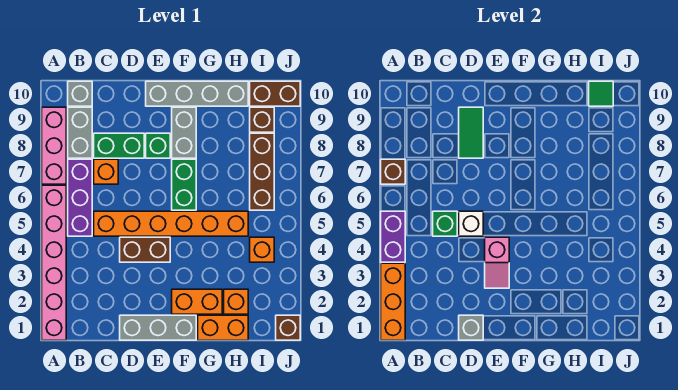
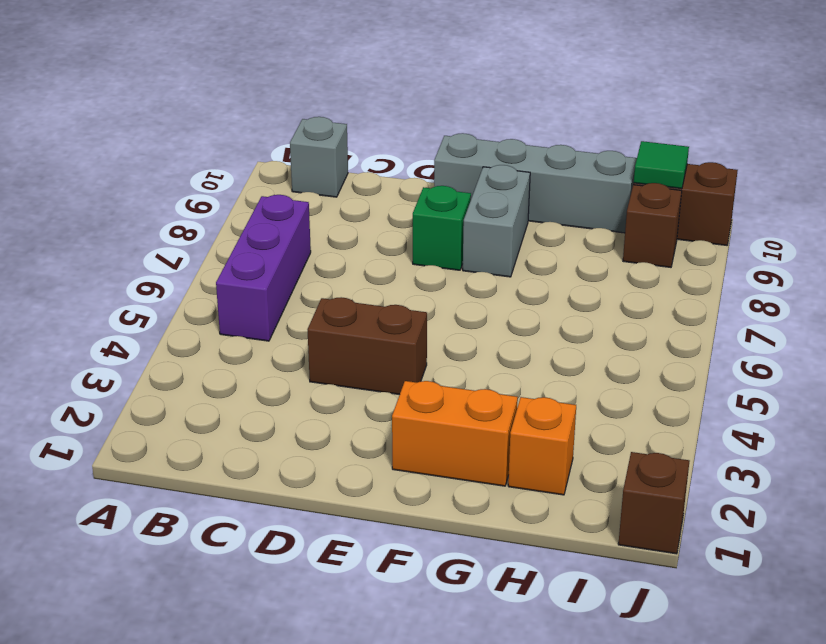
none -> pink brick A1:A6 level 1
none -> pink brick A7:A9 level 1
none -> grey brick B8:B9 level 1
none -> orange brick C5:H5 level 1

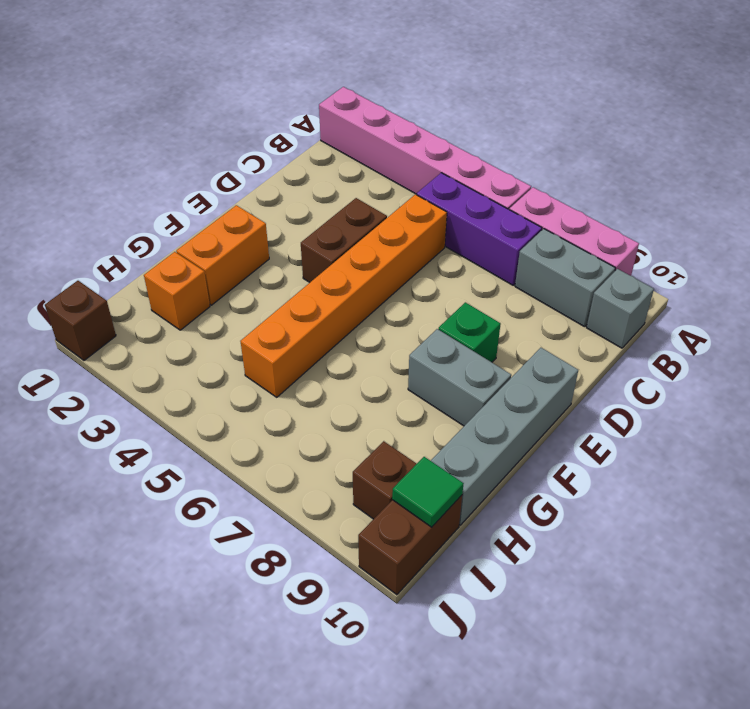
none -> orange brick C7 level 1
none -> green brick C8:D8 level 1
none -> grey brick D1:F1 level 1
none -> green brick F6:F7 level 1

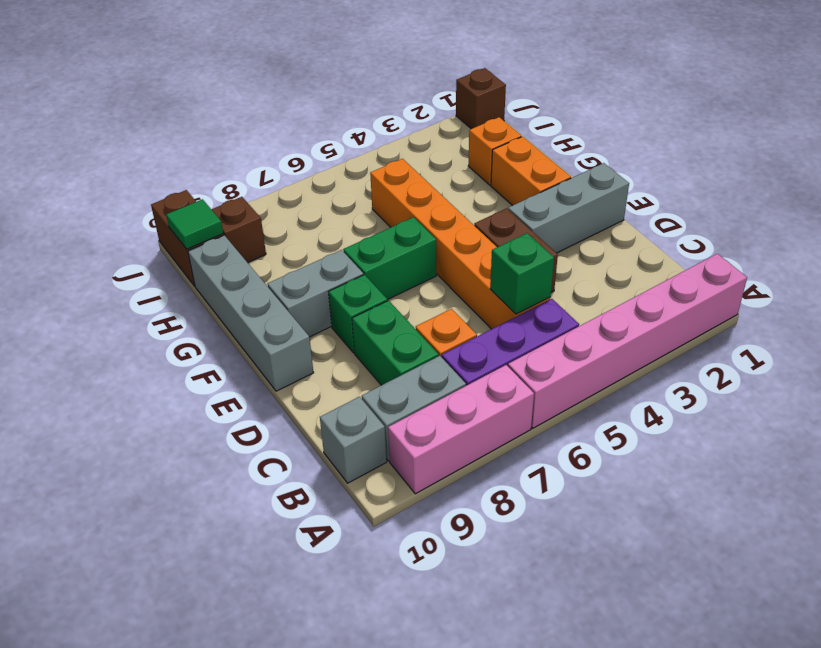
grey brick E1:E3 level 1 -> grey brick D1:F1 level 1
none -> orange brick G1:H1 level 1
none -> orange brick I4 level 1
none -> brown brick I6:I8 level 1
none -> orange brick A1:A3 level 2

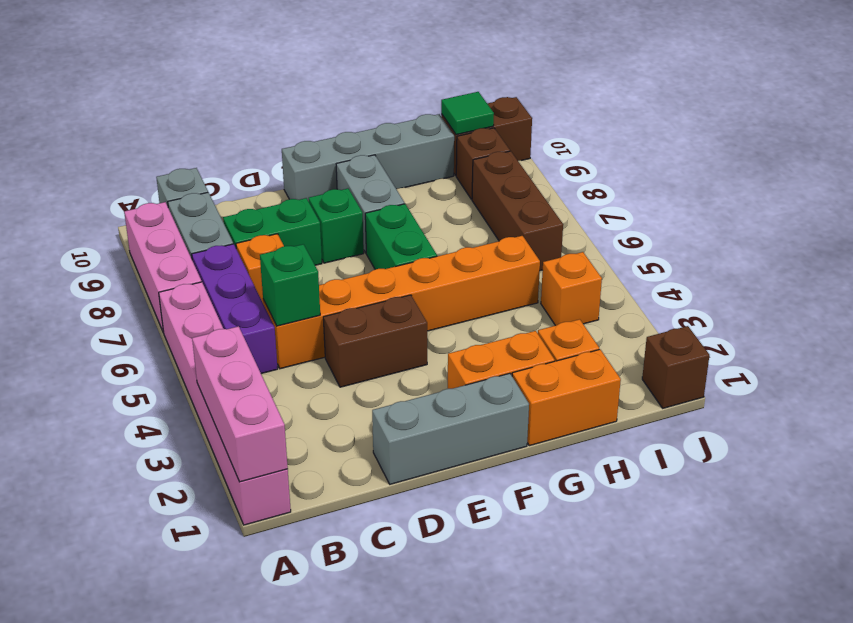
pink brick A1:A3 level 2 -> orange brick A1:A3 level 2
none -> purple brick A4:A5 level 2
none -> brown brick A7 level 2
none -> grey brick D1 level 2
none -> white brick D5 level 2

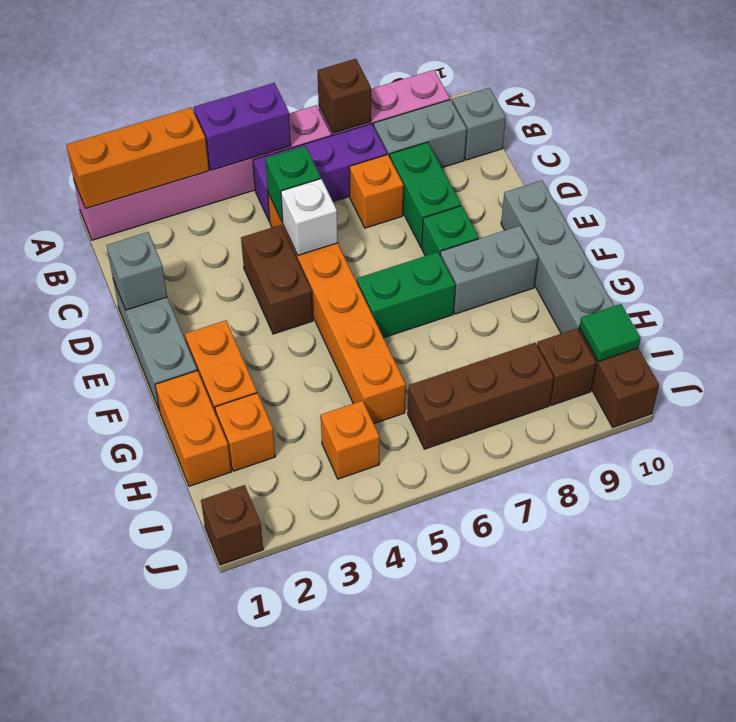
none -> green tile D8:D9 level 2
none -> pink slope E3:E4 level 2 top 4

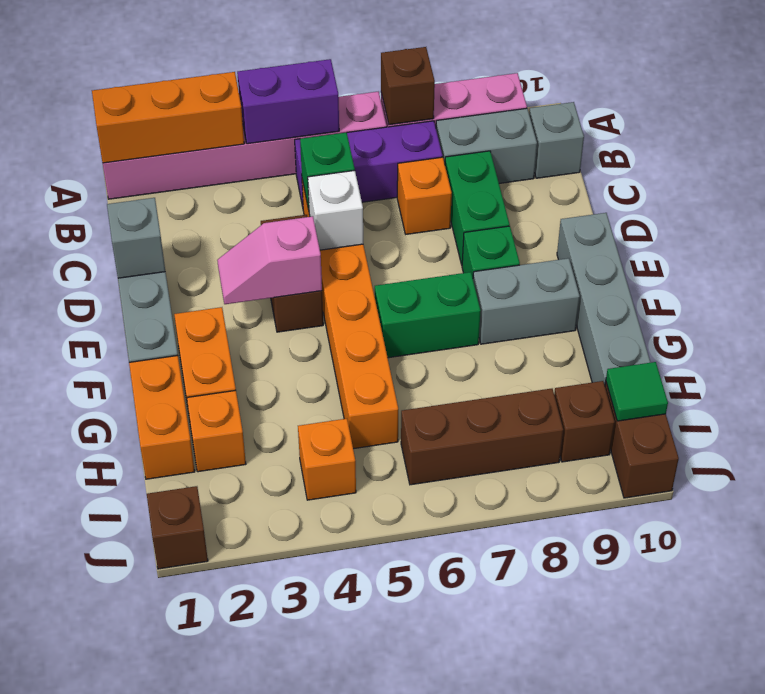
none -> green tile D8:D9 level 2

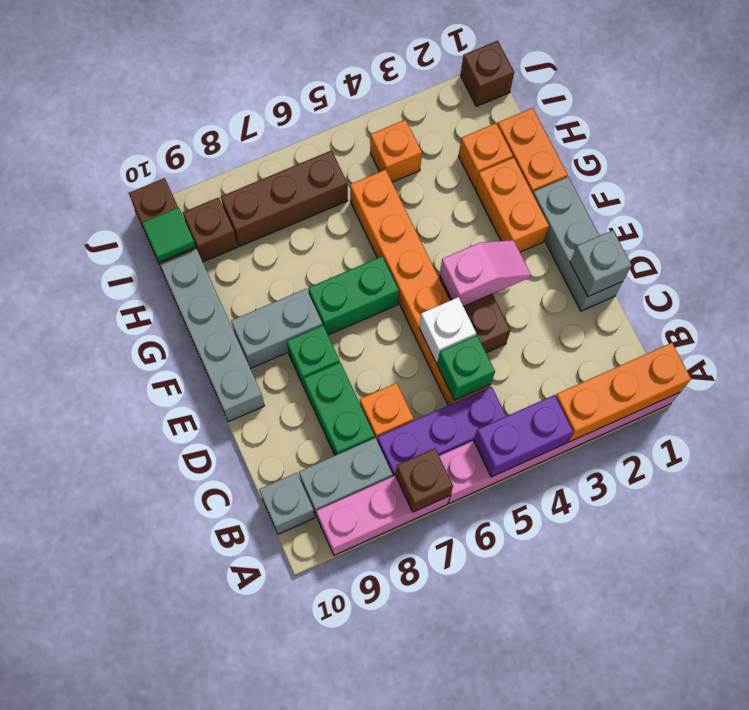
none -> green tile D8:D9 level 2

